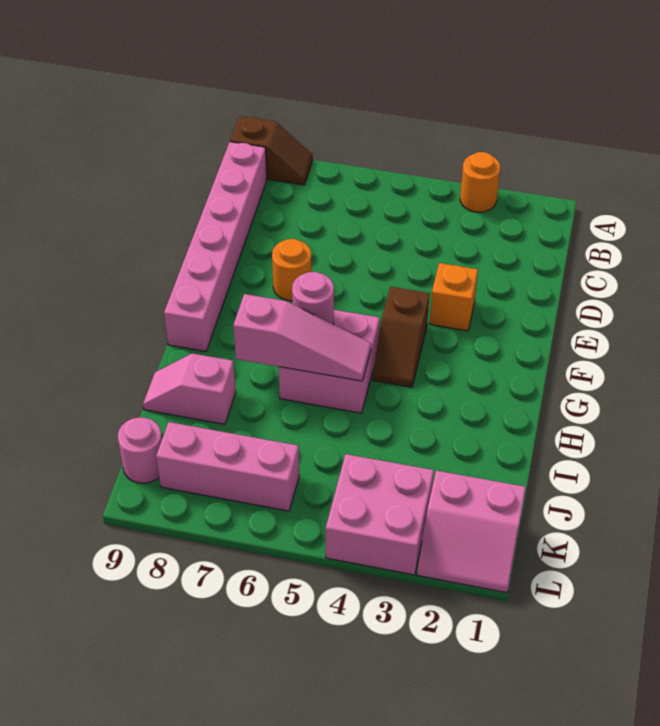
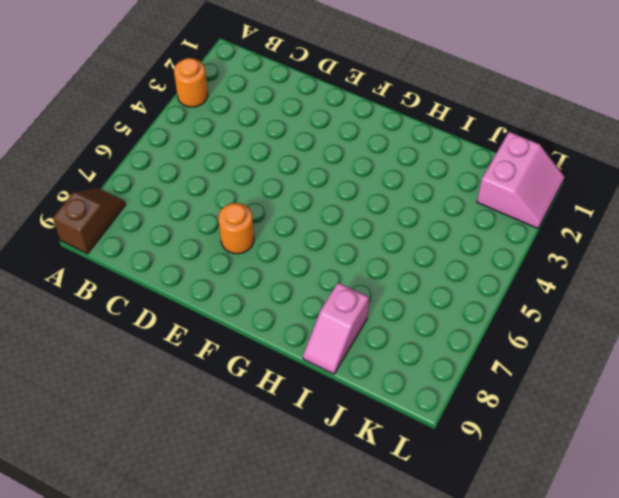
none -> pink brick B9:G9 level 1
none -> orange brick E3 level 1
none -> brown slope F4:G4 level 1 top F

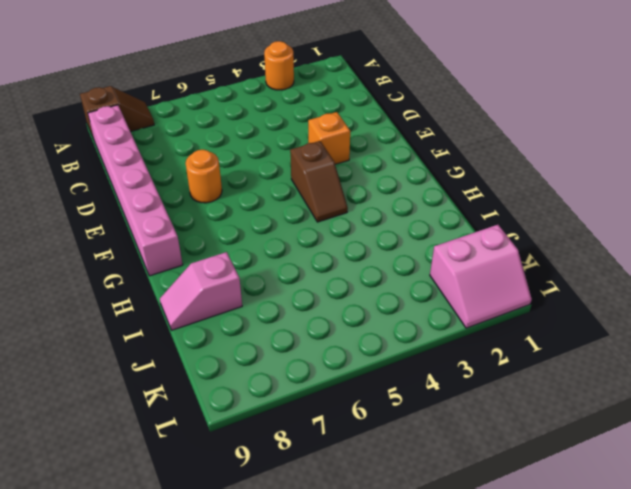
none -> pink brick G5:H6 level 1
none -> pink brick K3:L4 level 1
none -> pink brick K6:K8 level 1

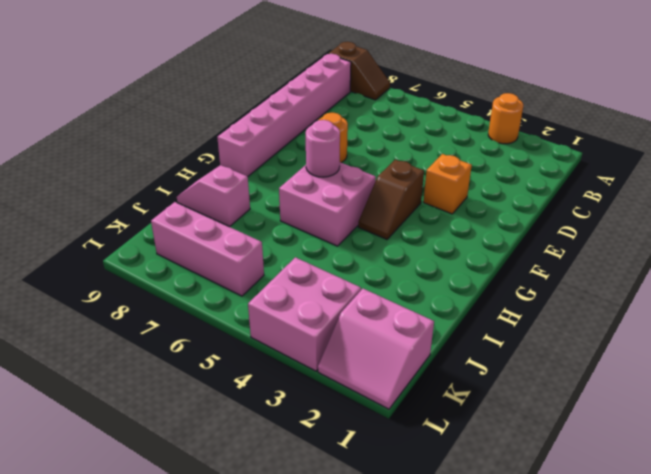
none -> pink round brick K9 level 1
none -> pink slope H5:H7 level 2 top 7

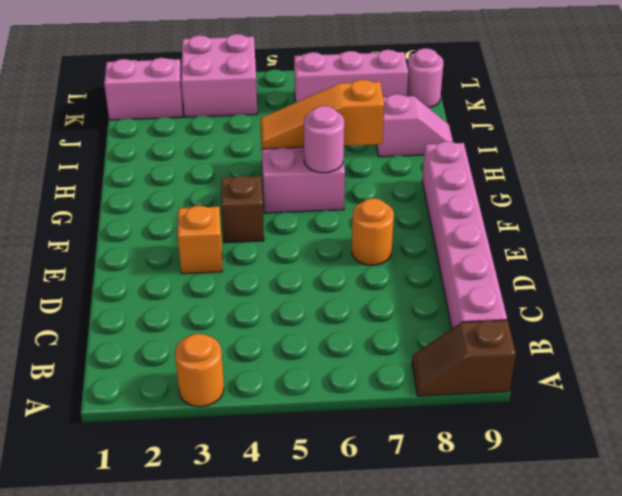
orange slope H5:H7 level 2 top 7 -> pink slope H5:H7 level 2 top 7

